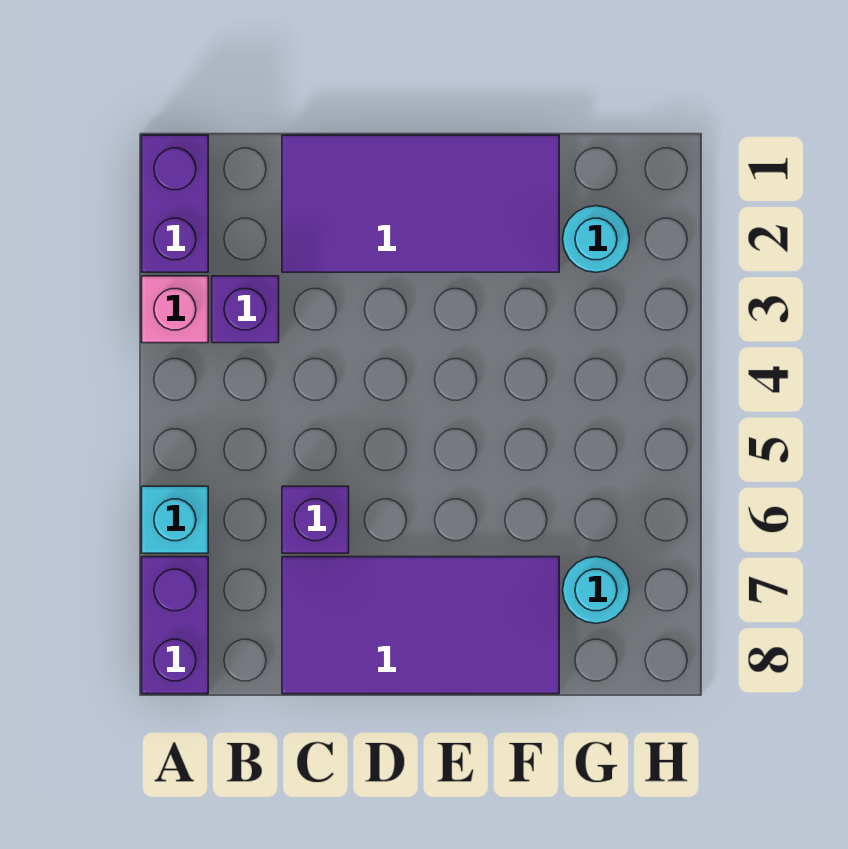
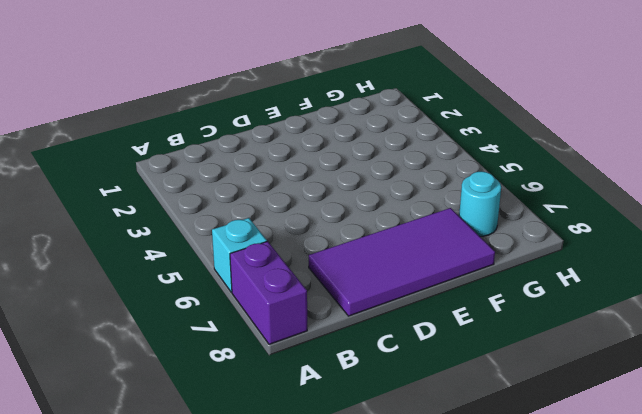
none -> purple brick A1:A2 level 1
none -> pink brick A3 level 1

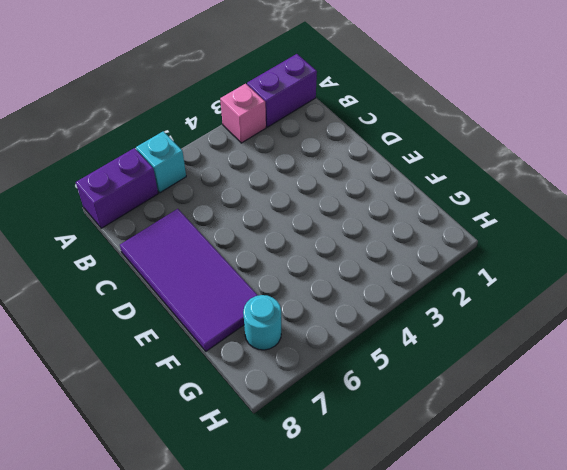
none -> purple brick B3 level 1
none -> purple tile C1:F2 level 1

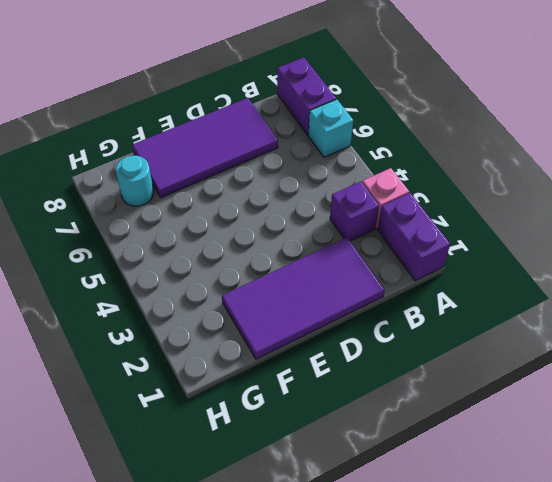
none -> purple brick C6 level 1
none -> cyan round brick G2 level 1

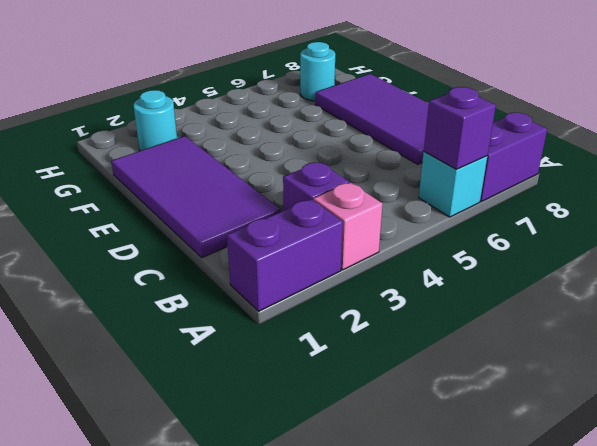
purple brick A6 level 2 -> purple brick C6 level 1

